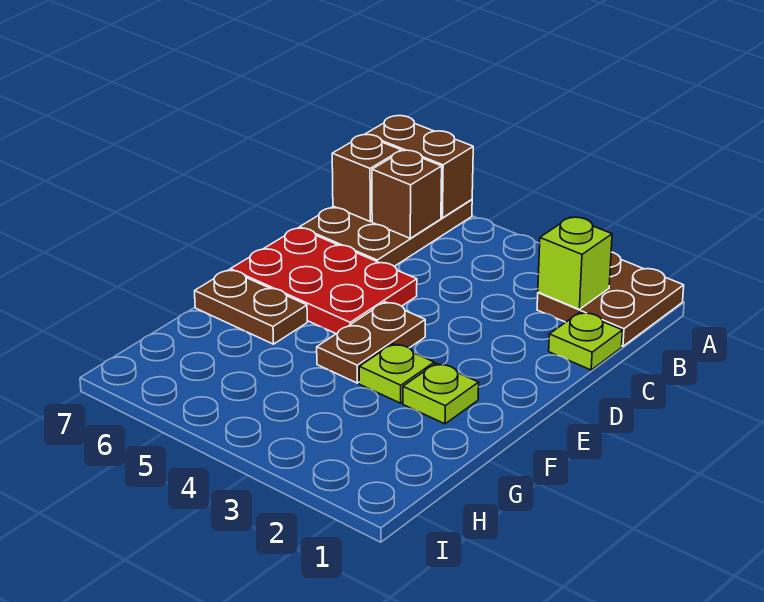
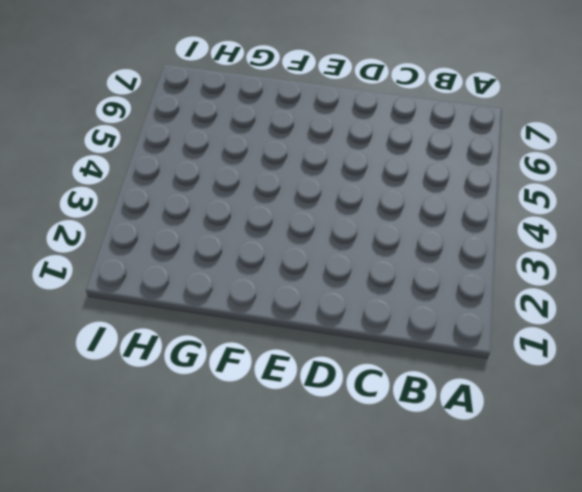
none -> brown plate A1:B2 level 1
none -> brown plate A6:C7 level 1
none -> lime plate C1 level 1

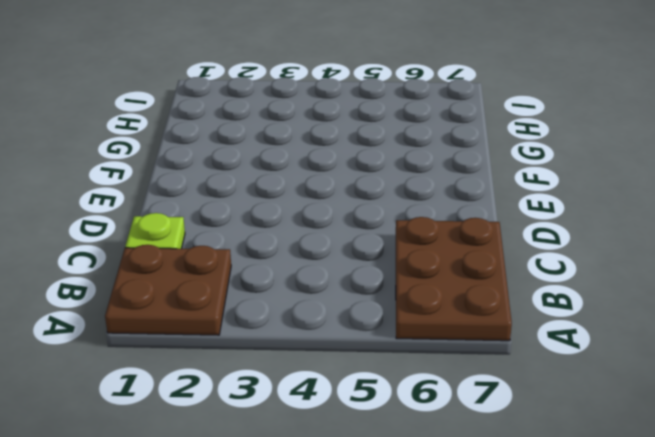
none -> red plate D5:E7 level 1
none -> brown plate E4:F4 level 1
none -> lime plate F2 level 1

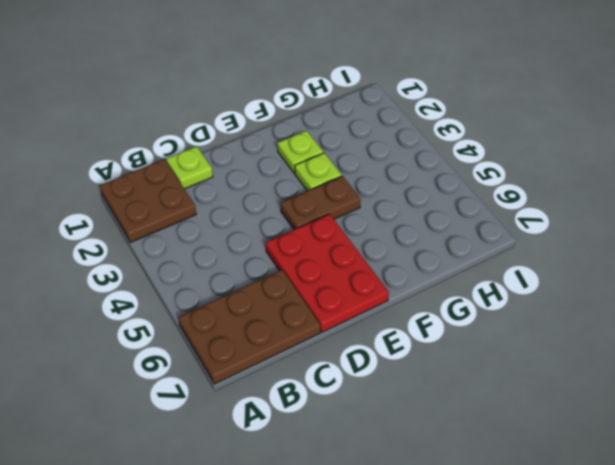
none -> brown plate F6:F7 level 1
none -> brown brick A6:A7 level 2
none -> lime brick B2 level 2

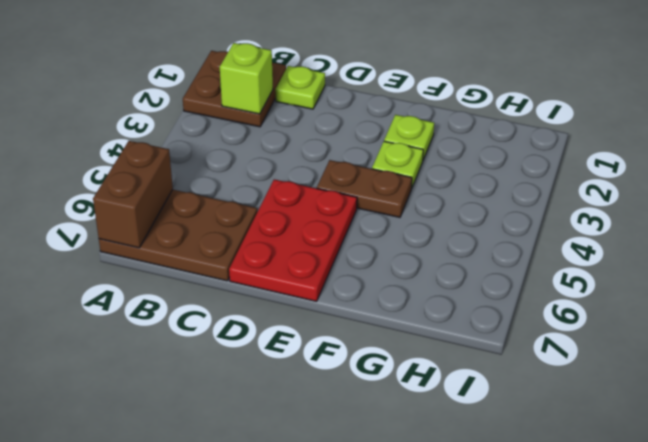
none -> brown plate F6:F7 level 1
none -> brown brick B6 level 2
none -> brown brick B7 level 2

